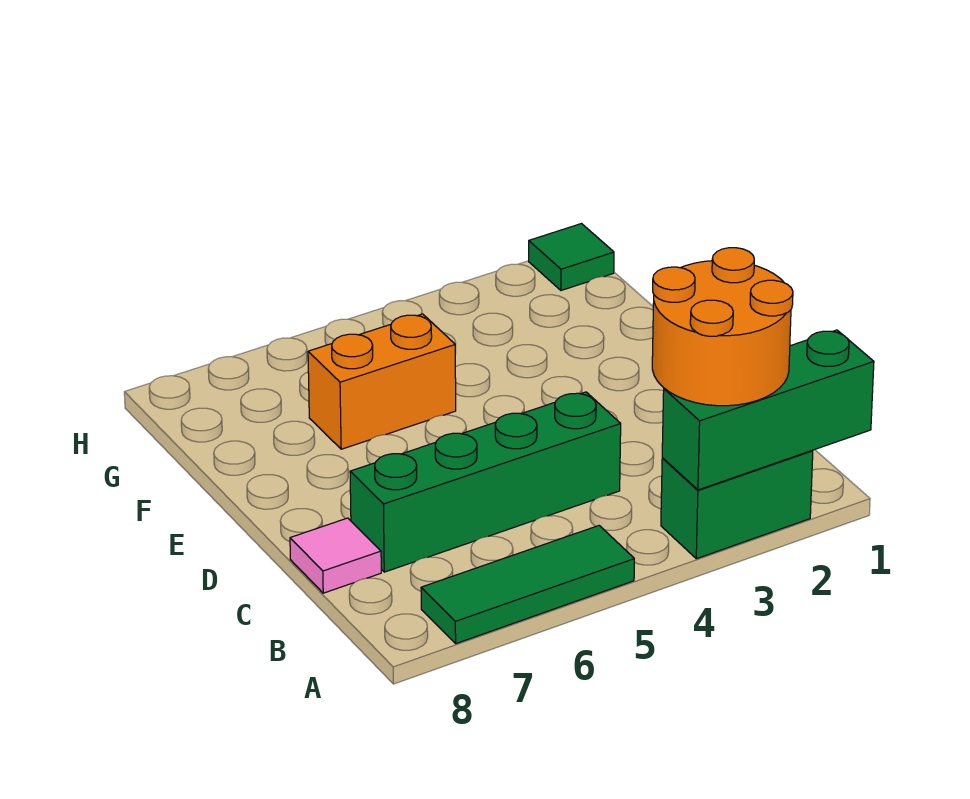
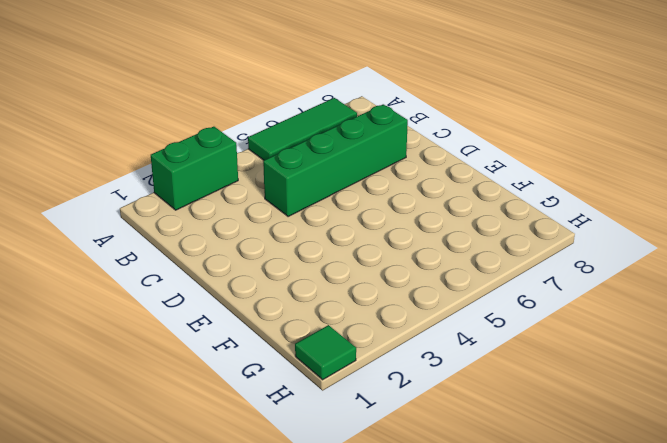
none -> pink tile C8 level 1
none -> orange brick F5:F6 level 1

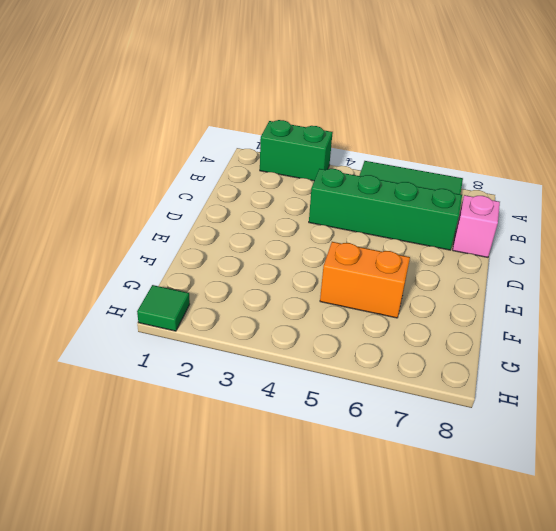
pink brick C8 level 1 -> pink tile C8 level 1
none -> green brick A1:A3 level 2
none -> orange round brick A2:B3 level 3

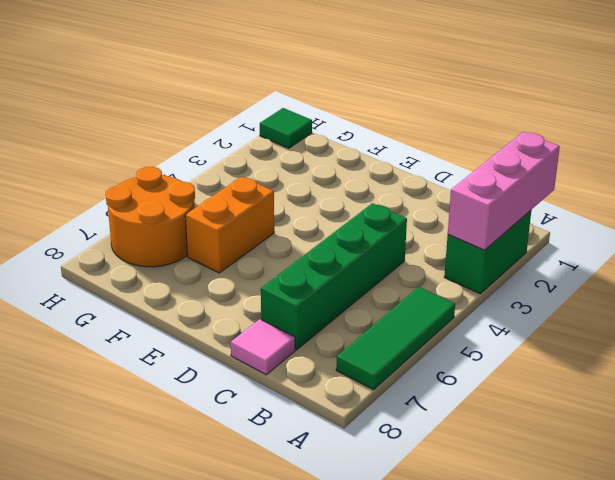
pink brick A1:A3 level 2 -> green brick A1:A3 level 2
orange round brick G6:H7 level 1 -> orange round brick A2:B3 level 3

